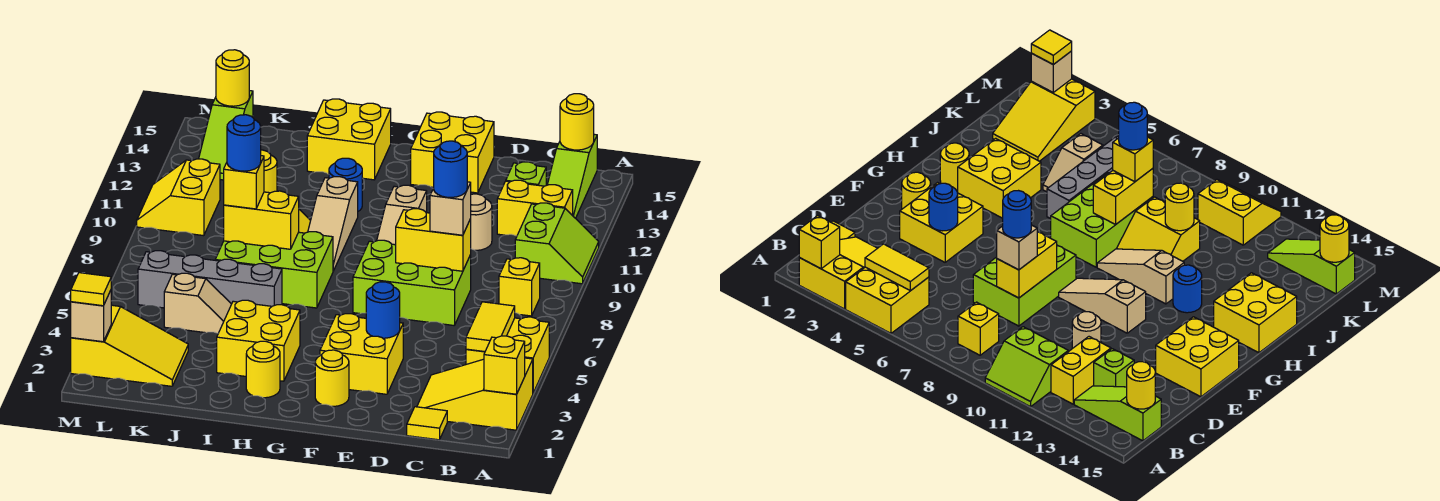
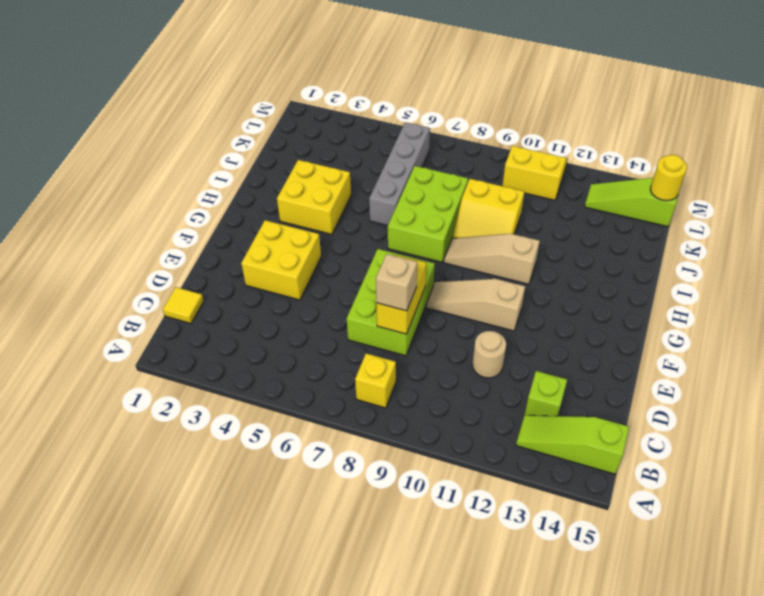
none -> yellow slope A2:C3 level 1 top A
none -> yellow brick A4:B5 level 1
none -> lime slope A10:B11 level 1 top B
none -> yellow brick B12:C12 level 1

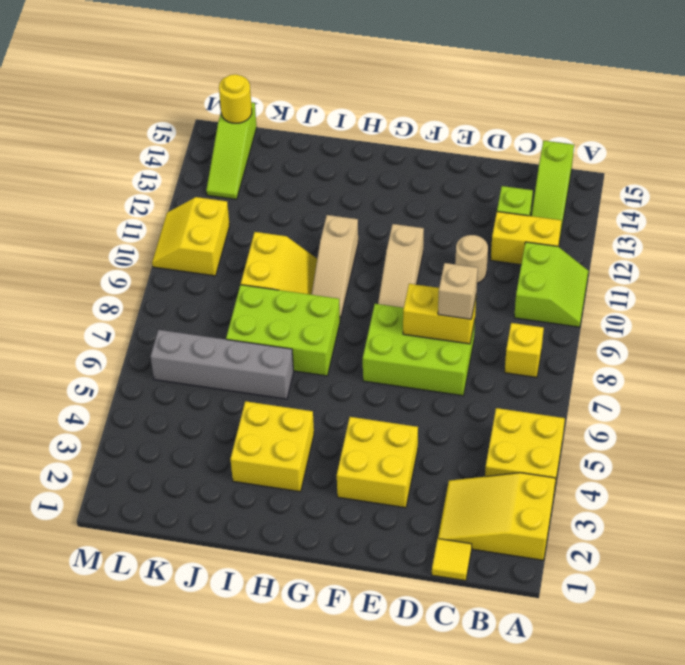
none -> yellow brick E14:F15 level 1
none -> yellow round brick F2 level 1
none -> yellow round brick H2 level 1
none -> blue round brick H12 level 1

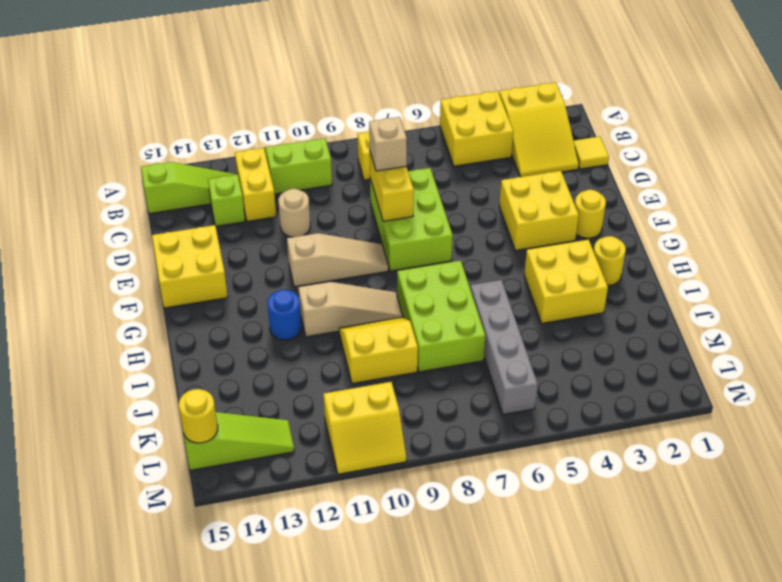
none -> yellow brick H14:I15 level 1
none -> tan slope J5:K5 level 1 top K
none -> yellow slope K2:M3 level 1 top M
none -> yellow brick A2 level 2

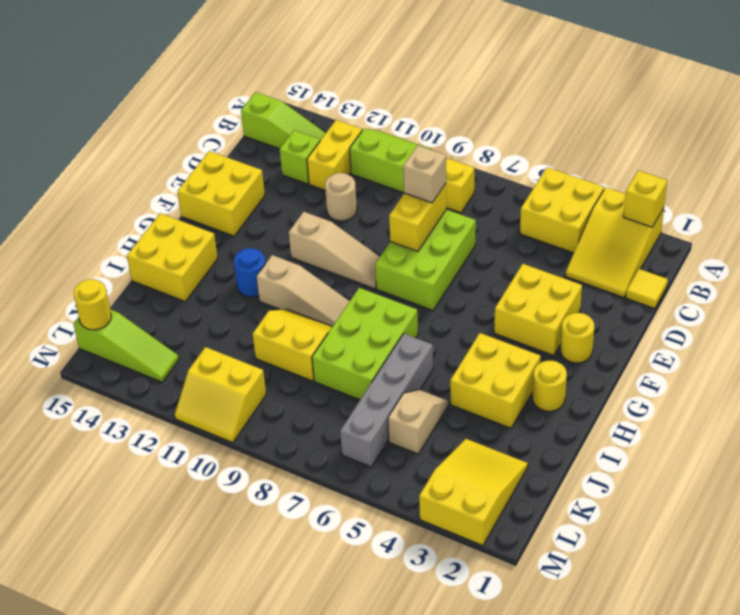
none -> yellow tile B4:B5 level 2
none -> yellow round brick B15 level 2
none -> blue round brick E4 level 2
none -> yellow brick I8:J8 level 2

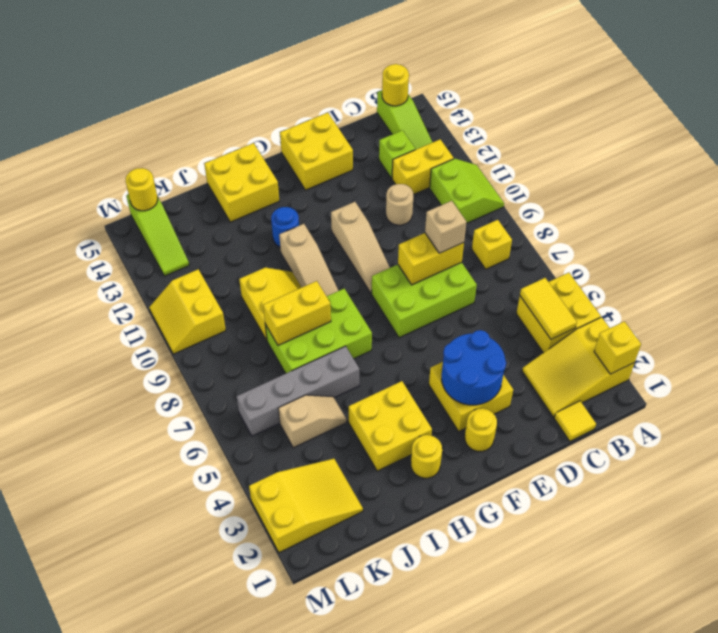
blue round brick E3:F4 level 2 -> blue round brick E4 level 2
none -> yellow round brick J10 level 2
none -> tan brick M2 level 2
none -> yellow brick J8 level 3
none -> yellow tile M2 level 3

